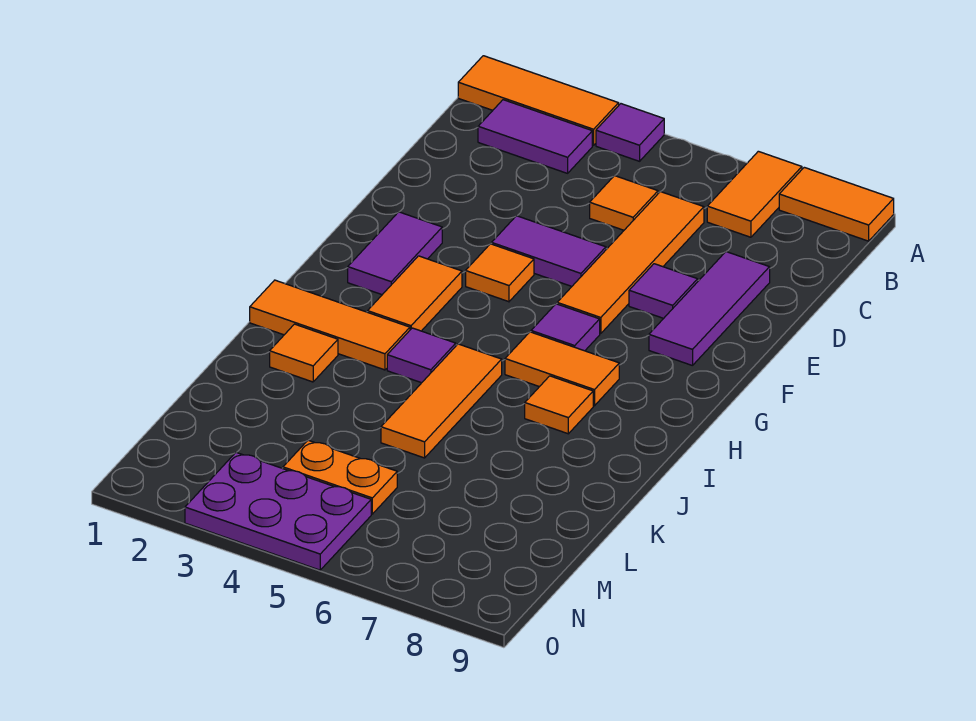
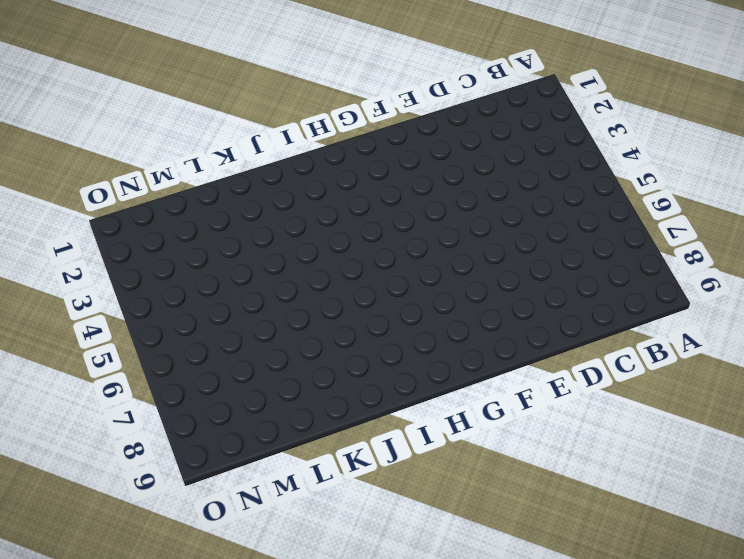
none -> orange tile A1:A3 level 1
none -> purple tile A4 level 1
none -> orange tile A7:B7 level 1

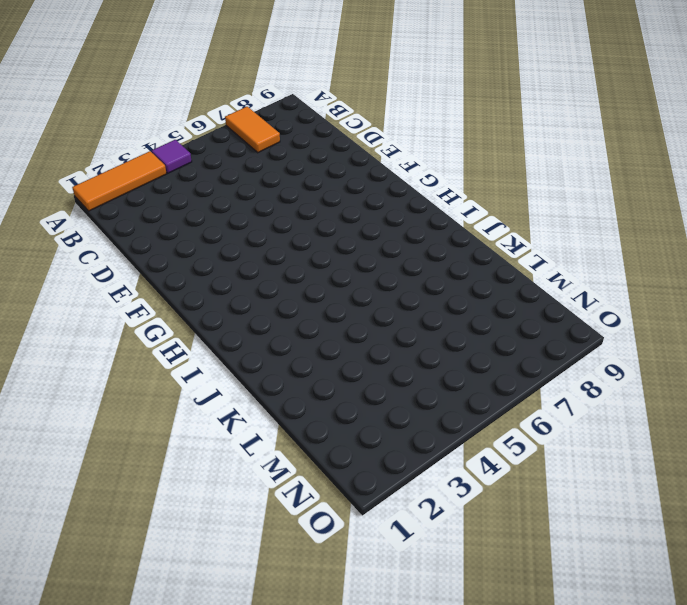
none -> orange tile A8:A9 level 1
none -> purple tile B2:B3 level 1
none -> orange tile C5 level 1

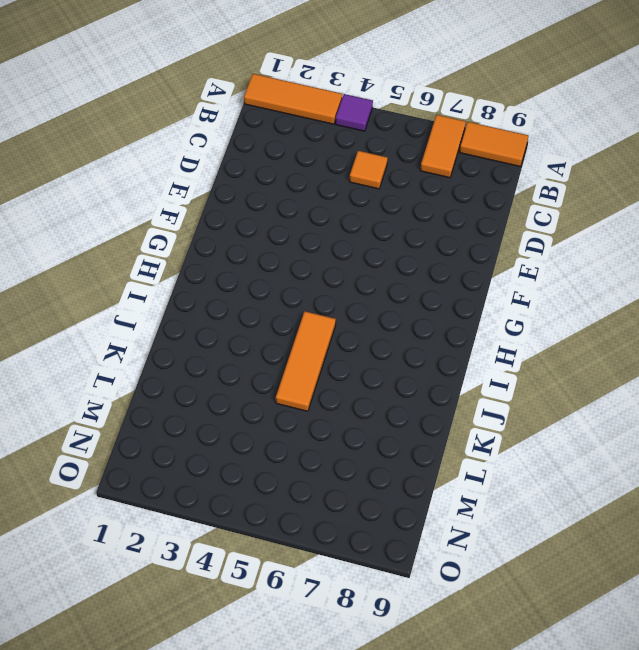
none -> purple tile B2:B3 level 1
none -> orange tile C6:F6 level 1
none -> purple tile D8:F8 level 1

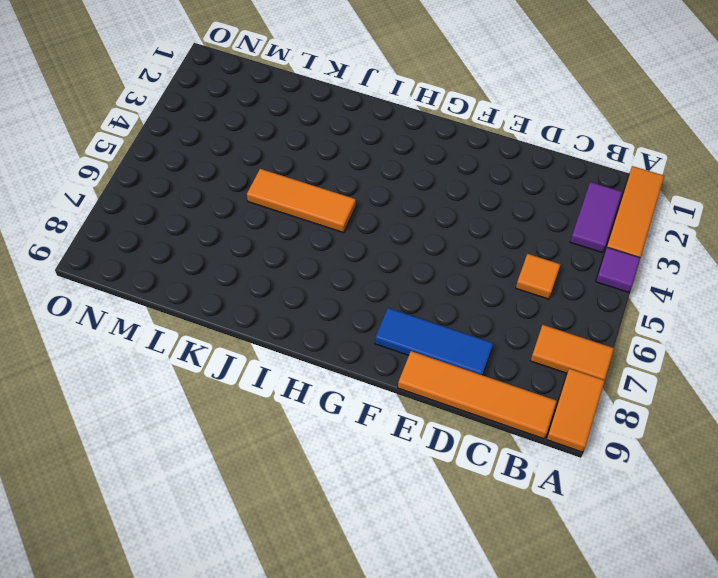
orange tile B9:E9 level 1 -> orange tile C6:F6 level 1
blue tile D8:F8 level 1 -> purple tile D8:F8 level 1
none -> purple tile E4:E5 level 1
none -> purple tile E7 level 1
none -> purple tile F2:G2 level 1

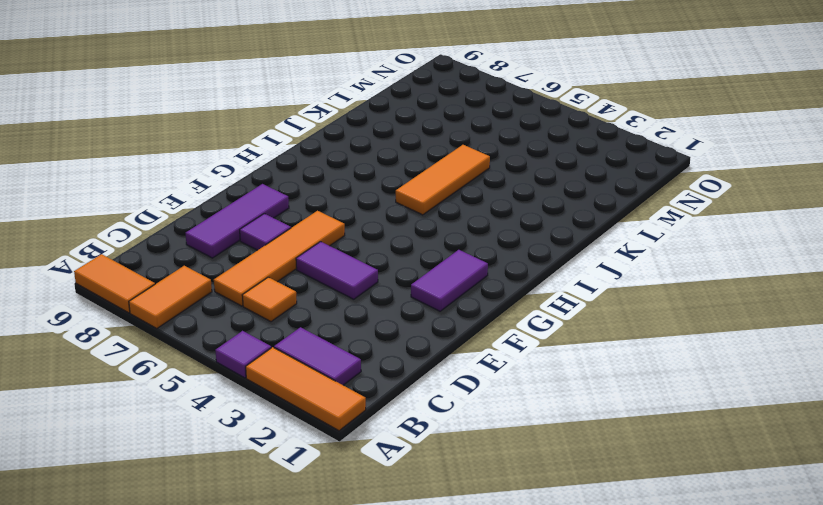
none -> orange tile F4 level 1
none -> orange tile G3:H3 level 1
none -> purple tile G6 level 1

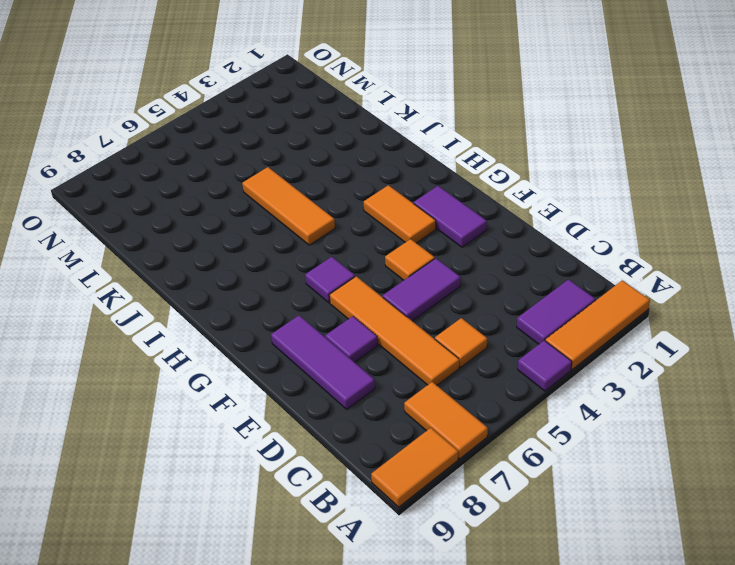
none -> orange tile H6:H7 level 1
none -> orange tile I1:I3 level 1
none -> purple tile I4 level 1

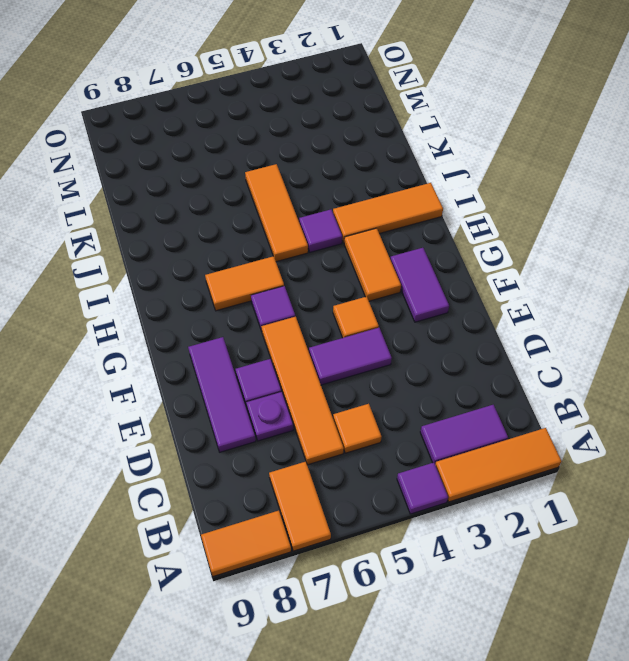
purple plate D7 level 1 -> none
none -> orange tile I7 level 1
none -> orange tile J2 level 1
none -> orange plate M4:M5 level 1

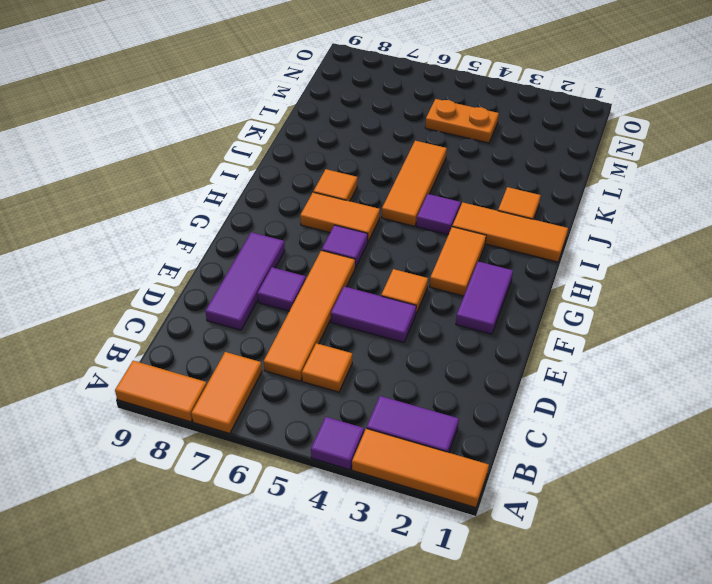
none -> purple plate N3:O5 level 1

